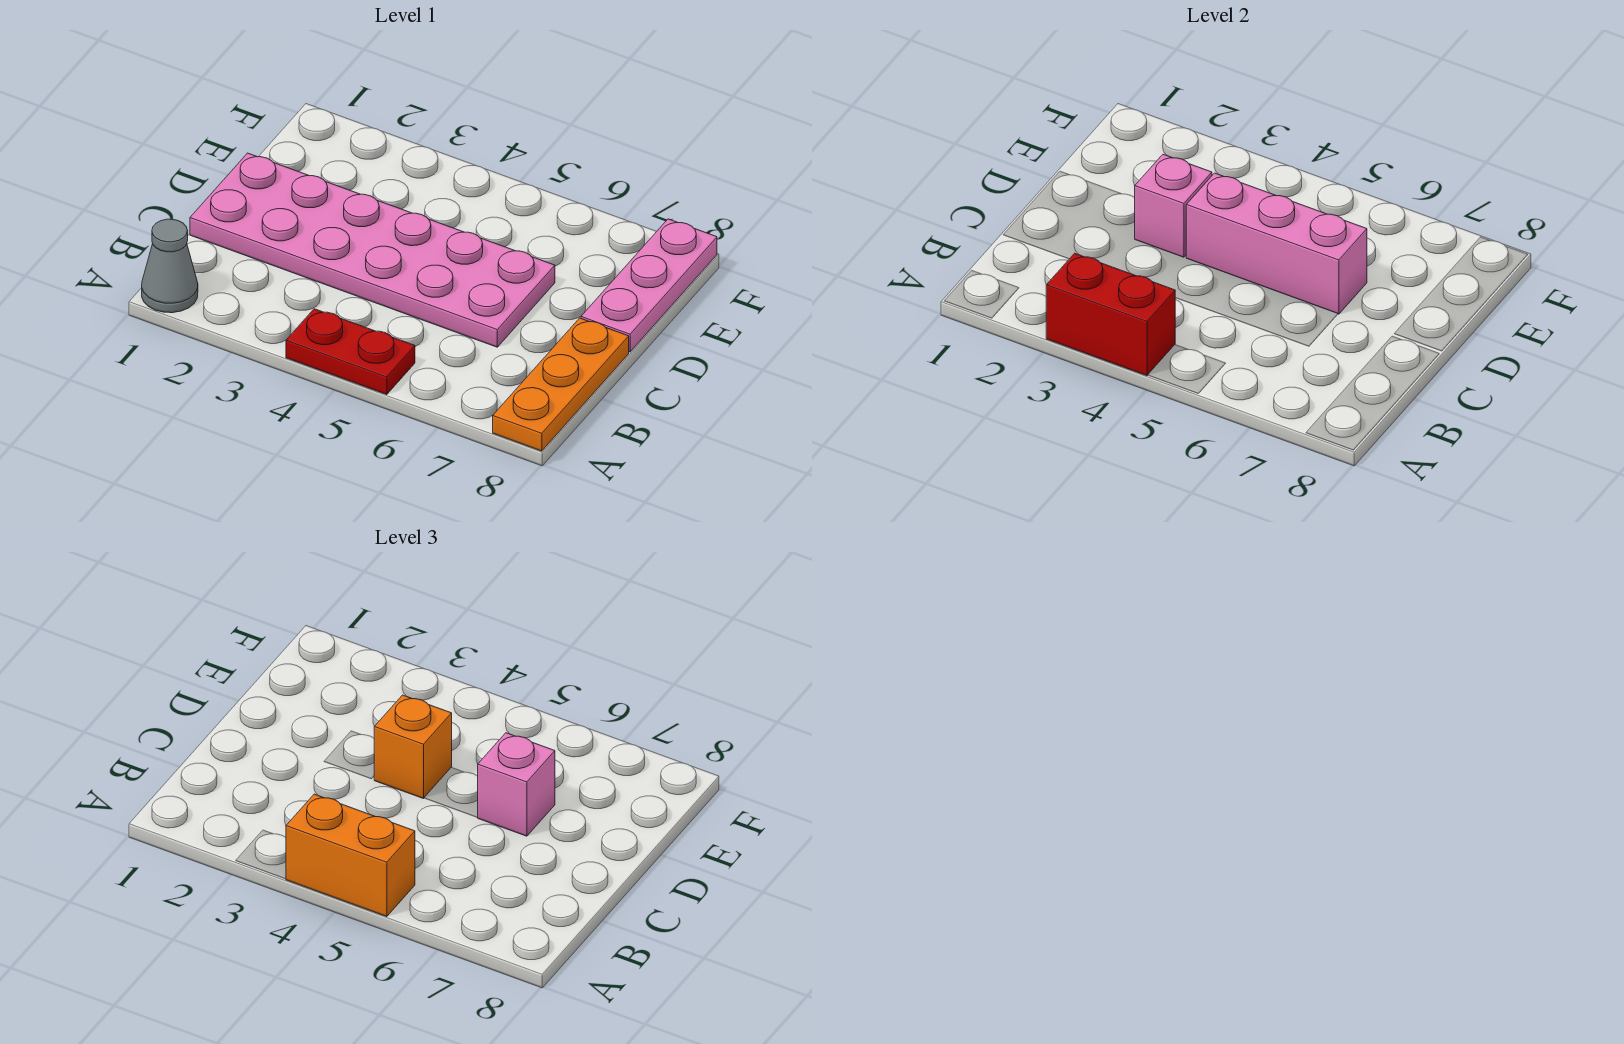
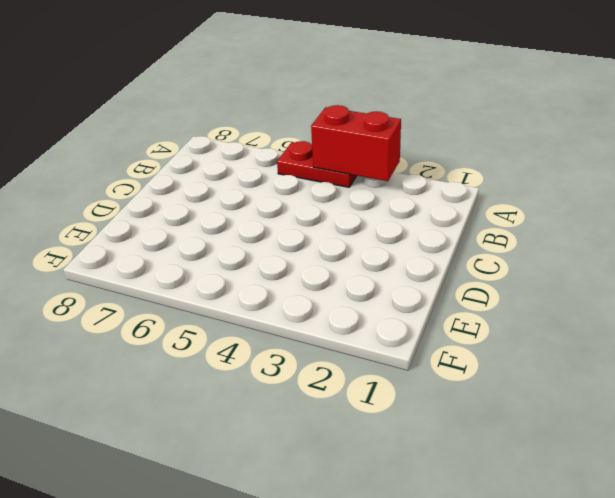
none -> grey cone A1 level 1
none -> orange plate A8:C8 level 1

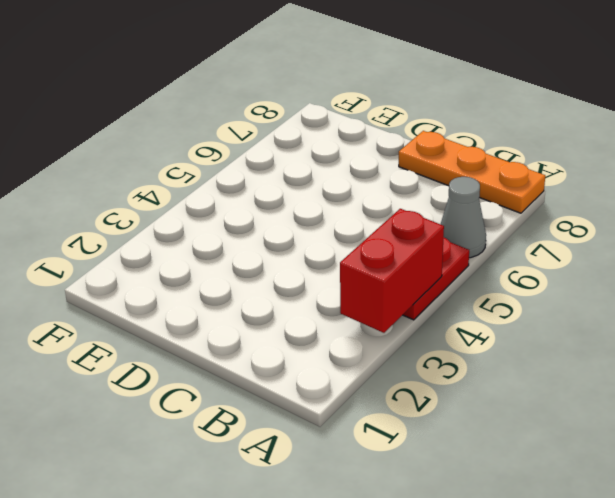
grey cone A6 level 1 -> grey cone A1 level 1
none -> pink plate C1:D6 level 1
none -> pink plate D8:F8 level 1

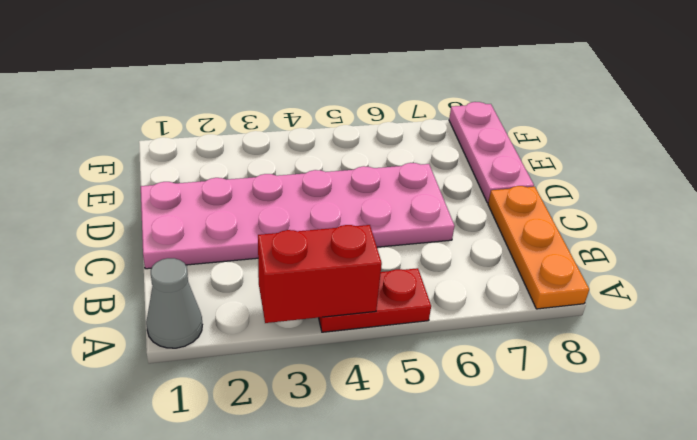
none -> pink brick D3 level 2
none -> pink brick D4:D6 level 2

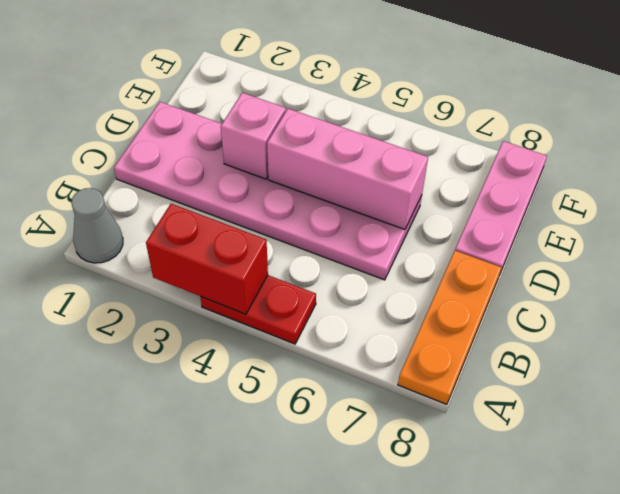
none -> orange brick A4:A5 level 3
none -> orange brick D4 level 3

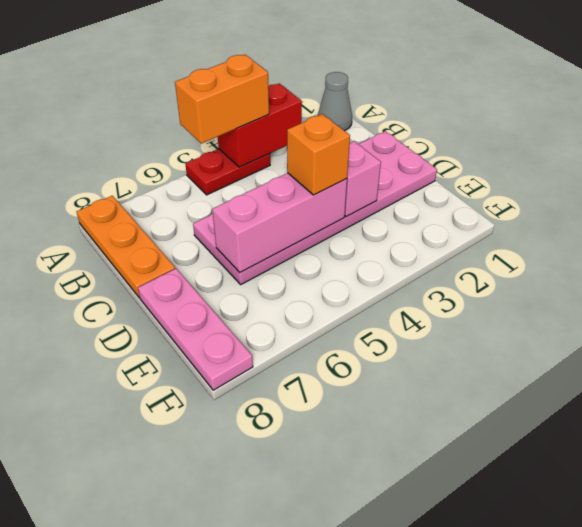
none -> pink brick D6 level 3

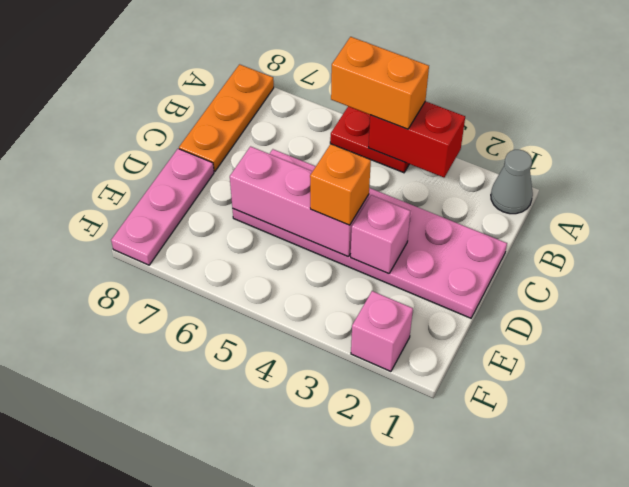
pink brick F2 level 1 -> pink brick D6 level 3

